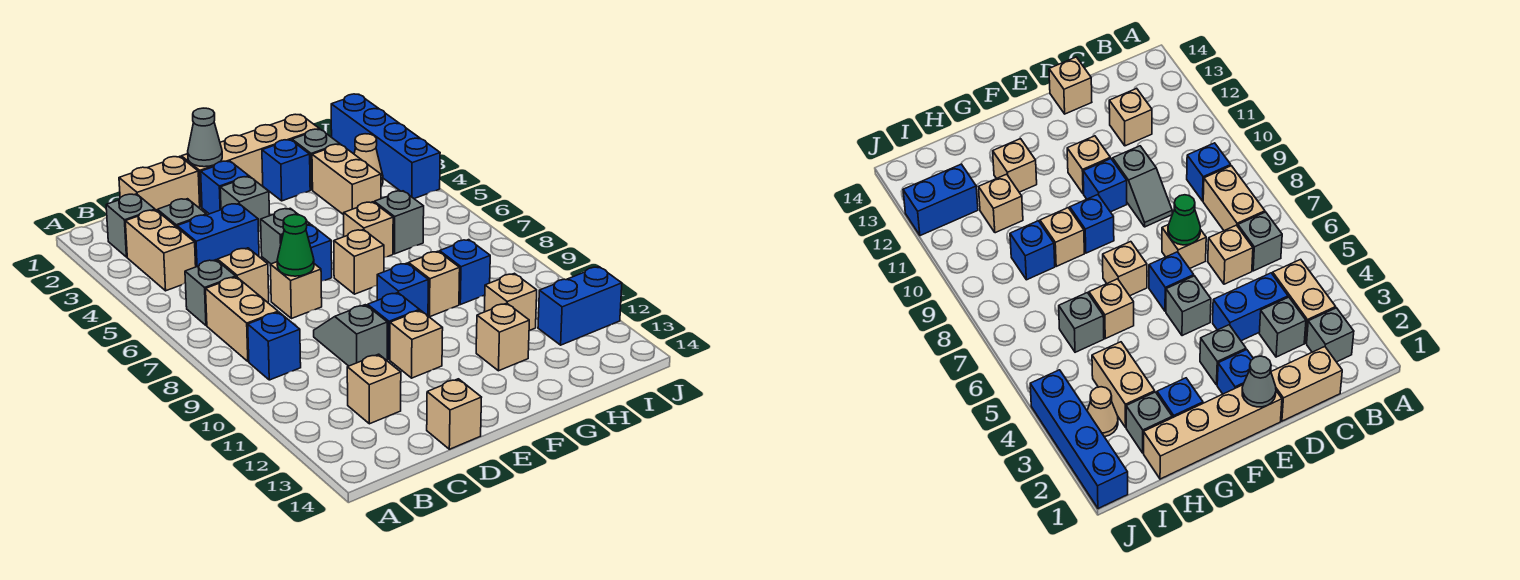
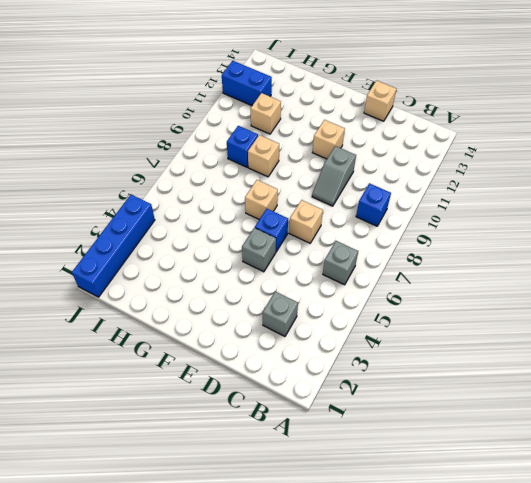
none -> grey brick B2 level 1
none -> tan brick B3:B4 level 1
none -> tan brick B7:B8 level 1
none -> tan brick C1:D1 level 1

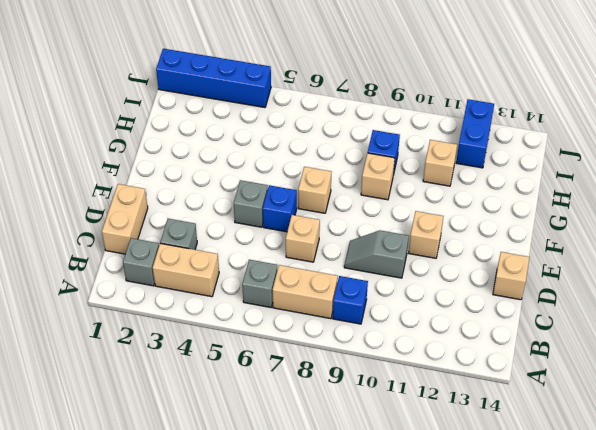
none -> blue brick C4:D4 level 1
none -> tan brick C6 level 1
none -> tan brick C12 level 1
none -> tan brick E1:H1 level 1

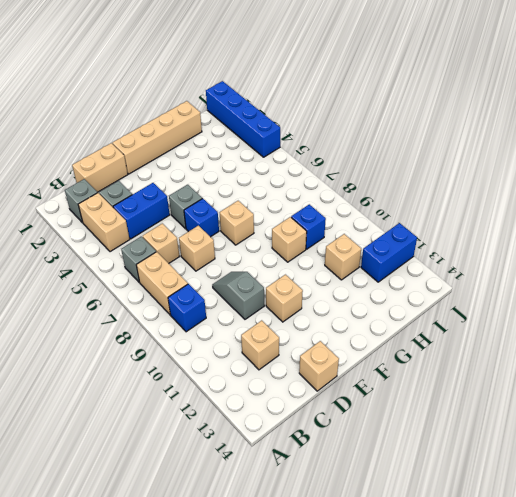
none -> blue brick E2 level 1
none -> grey brick E3 level 1
none -> blue brick E10 level 1
none -> blue brick F9 level 1

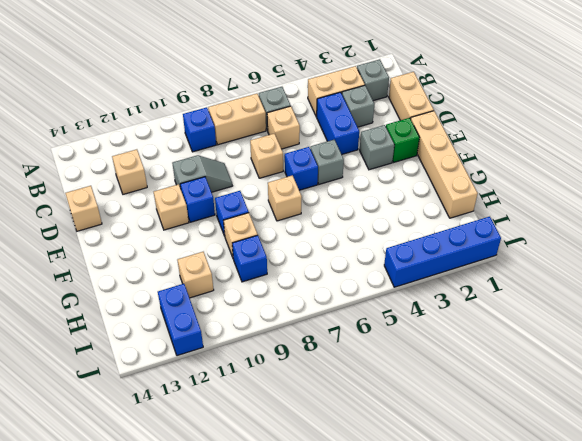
green brick E2 level 1 -> blue brick E2 level 1
none -> blue brick G2 level 1
none -> tan brick G6 level 1
none -> tan brick G12 level 1
none -> grey brick H2 level 1

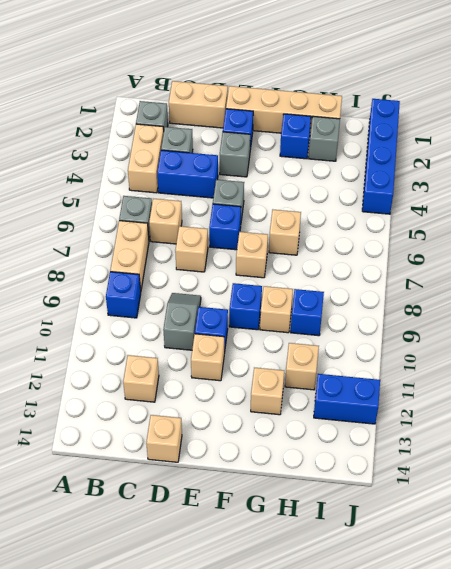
none -> tan brick H3:H4 level 1
none -> grey brick H6 level 1
none -> tan cone I3 level 1
none -> green cone D7 level 2

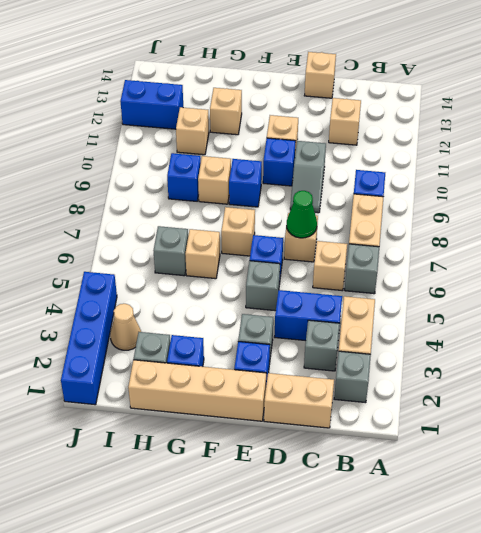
none -> tan brick H3:H4 level 1
none -> grey cone E1 level 2

